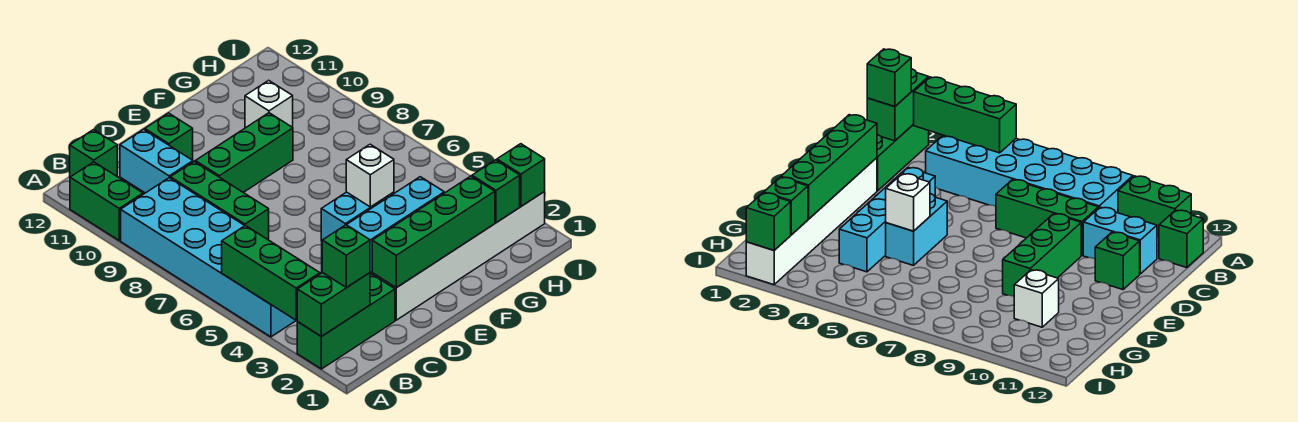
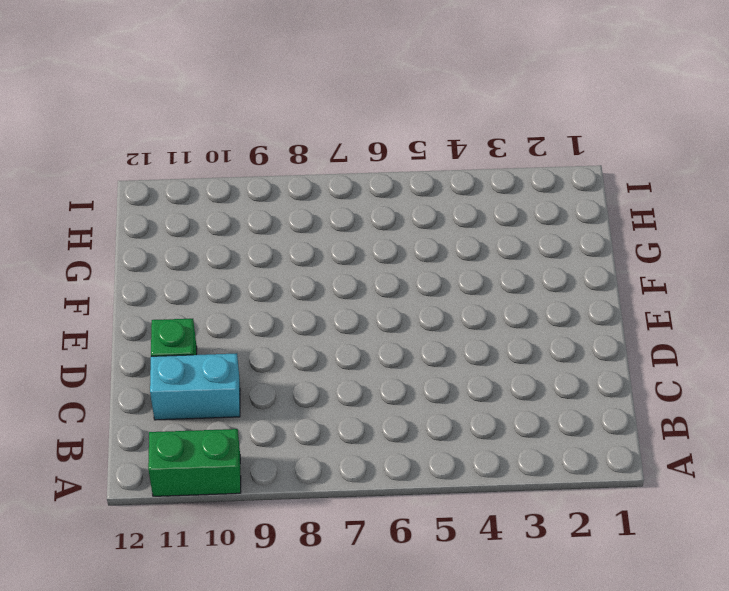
none -> green brick A2:C2 level 1
none -> cyan brick A4:B9 level 1
none -> green brick B12 level 1

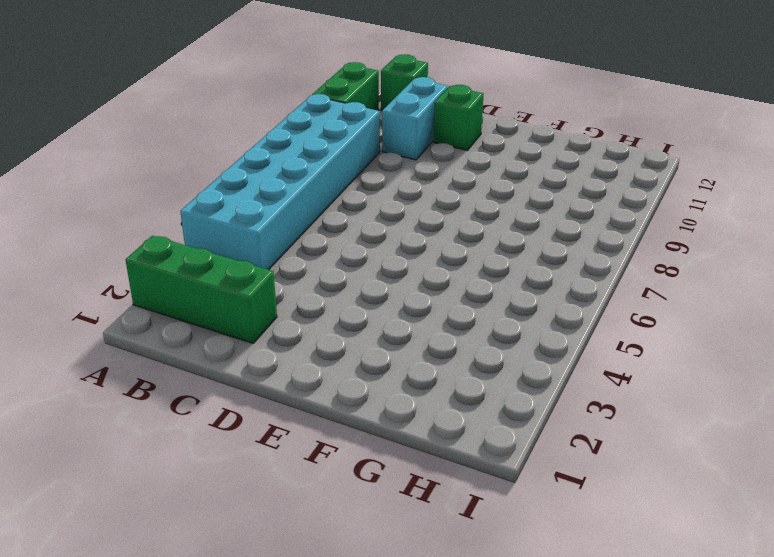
none -> green brick C7:C9 level 1
none -> white brick D2:I2 level 1
none -> cyan brick D4:G4 level 1

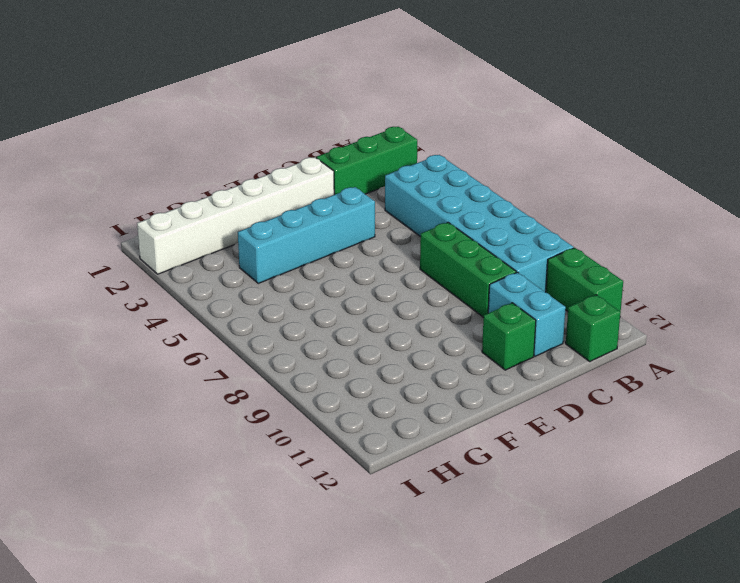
none -> green brick D9:F9 level 1
none -> cyan brick E5:F5 level 1
none -> white brick G10 level 1

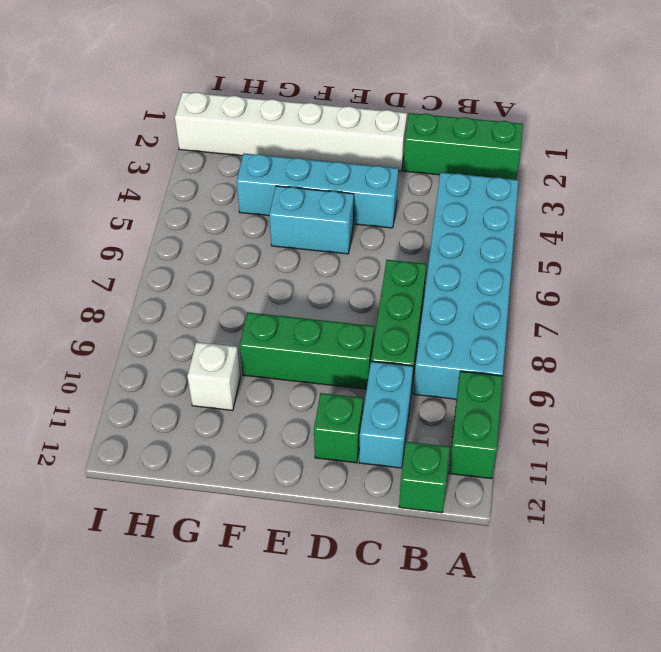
none -> green brick A2:B2 level 2
none -> green brick A3:A5 level 2
none -> green brick D2:G2 level 2

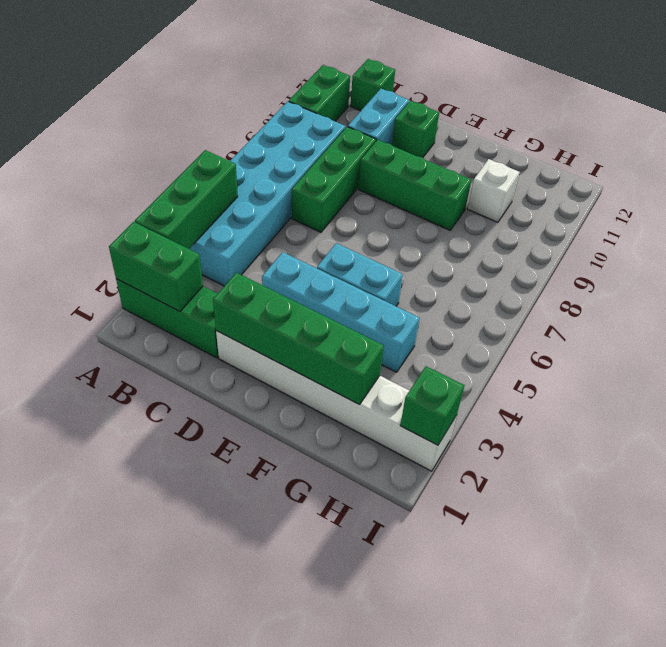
none -> white brick F5 level 2
none -> green brick H2 level 2
none -> green brick B2 level 3

